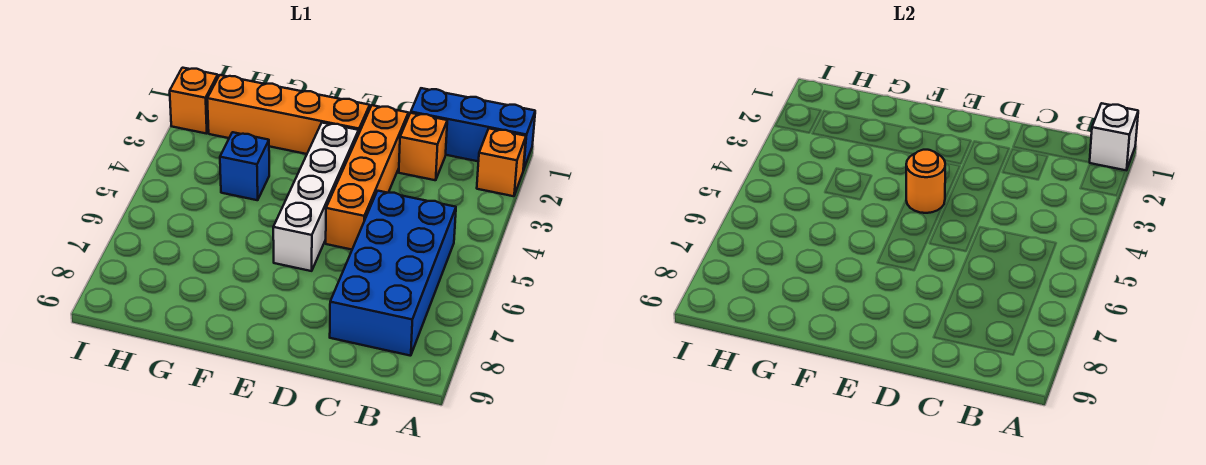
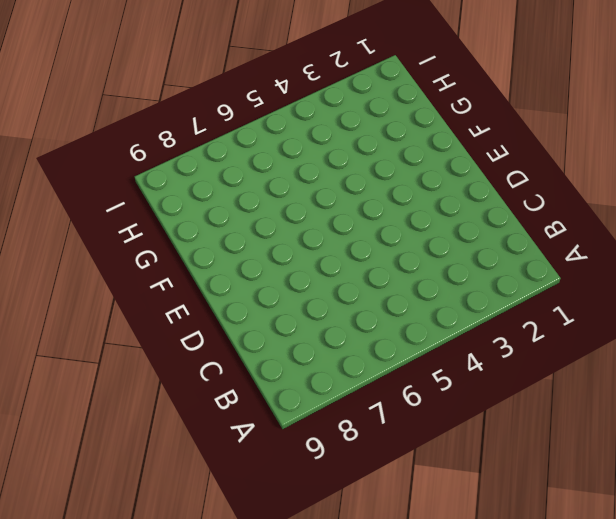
none -> blue brick A1:C1 level 1
none -> orange brick A2 level 1

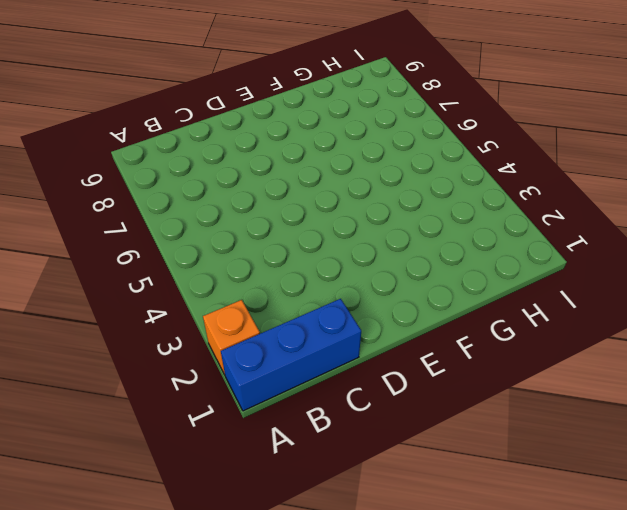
none -> blue brick B5:C8 level 1
none -> orange brick C2 level 1

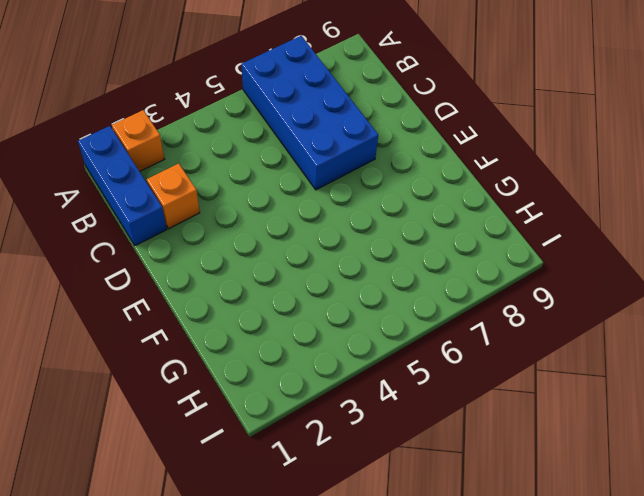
blue brick A6:D7 level 1 -> blue brick B5:C8 level 1
none -> orange brick D2:D5 level 1
none -> orange brick E2:H2 level 1

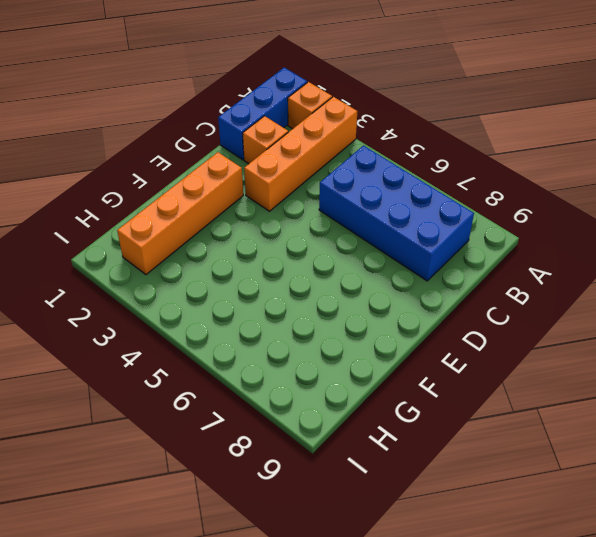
orange brick A3:D3 level 1 -> orange brick D2:D5 level 1
none -> white brick E3:E6 level 1
none -> blue brick G4 level 1

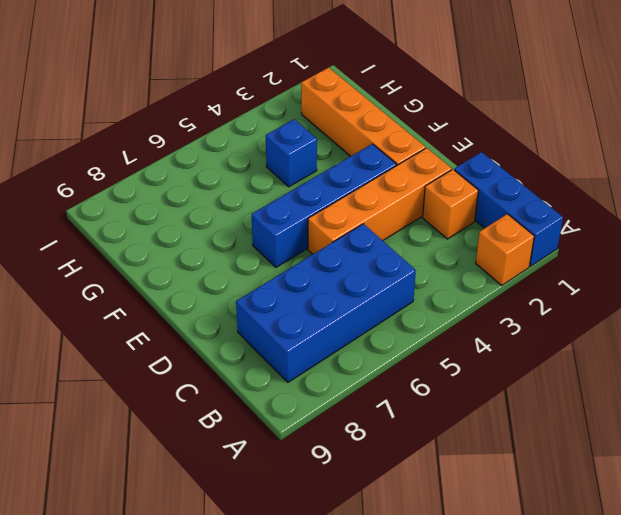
blue brick E3:E6 level 1 -> white brick E3:E6 level 1
none -> orange brick I2 level 1
none -> white brick A1 level 2

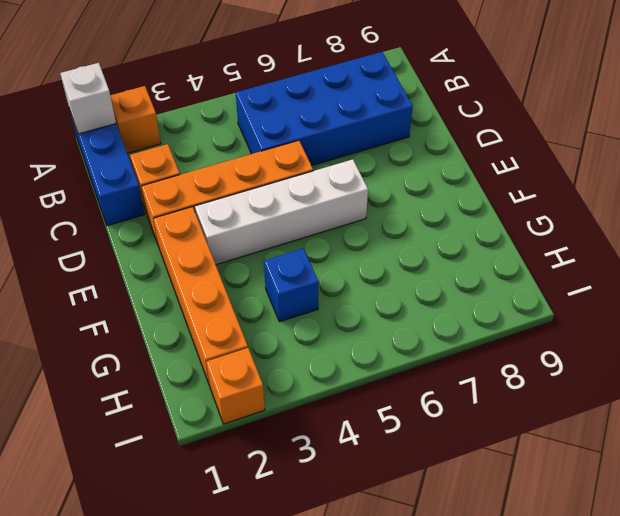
none -> orange round brick E4 level 2

